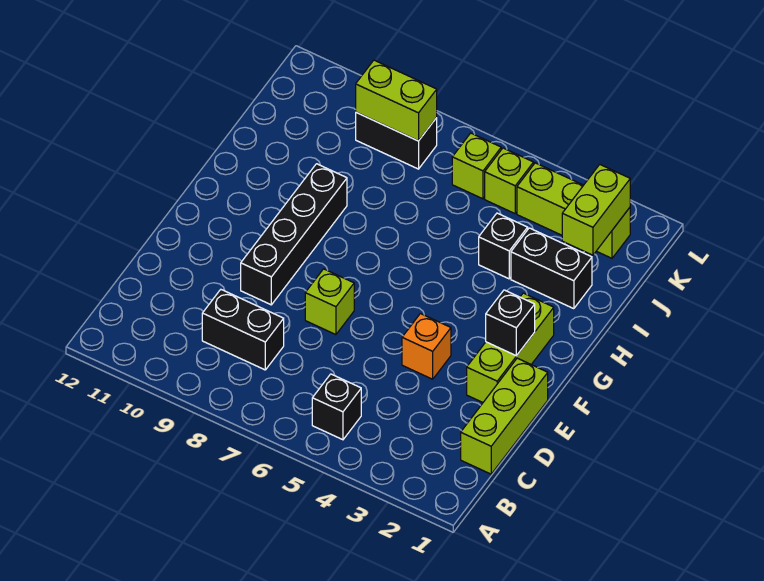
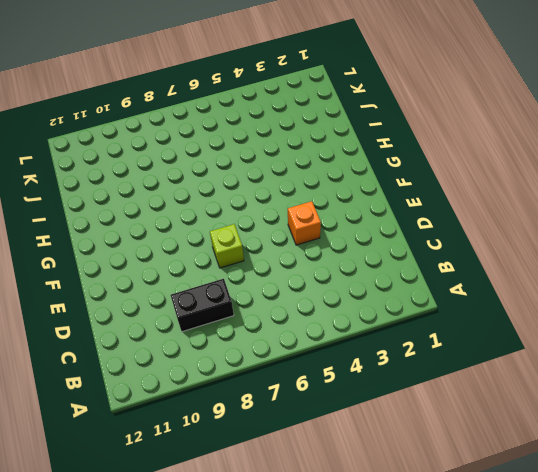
none -> black brick B5 level 1
none -> lime brick C1:E1 level 1
none -> lime brick E2:G2 level 1

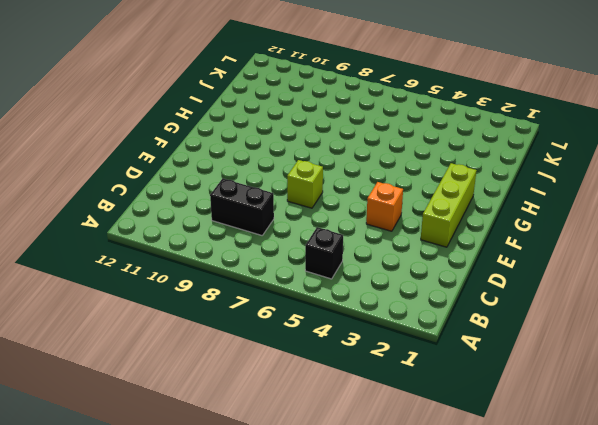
none -> lime brick C1:E1 level 1
none -> black brick E9:H9 level 1
none -> black brick I2:I3 level 1

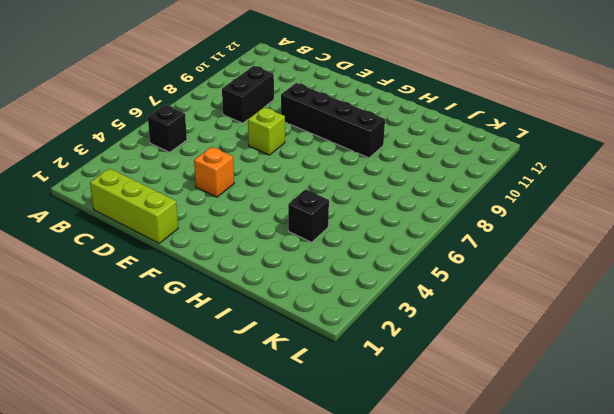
none -> lime brick E2:G2 level 1
none -> black brick I2:I3 level 1
none -> lime brick K2:K4 level 1

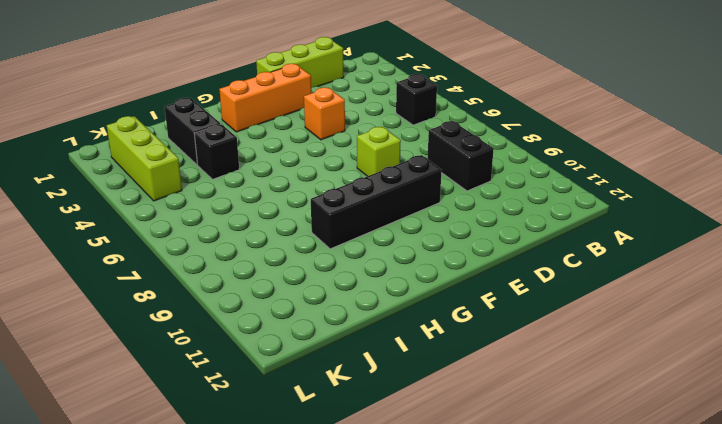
orange brick E2:G2 level 1 -> lime brick E2:G2 level 1
none -> lime brick K5 level 1
none -> lime brick K6 level 1
none -> black brick K8:K9 level 1

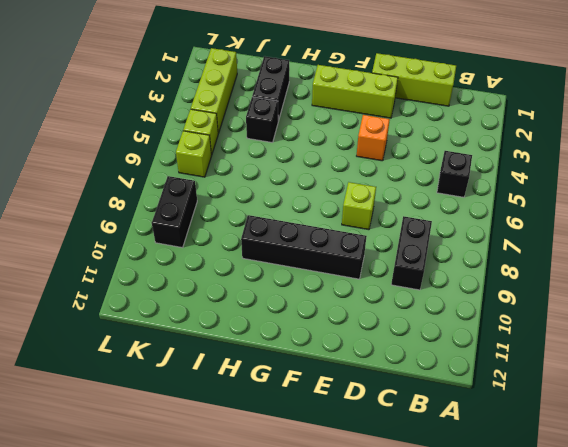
none -> black brick F2 level 2
none -> lime brick J2:K2 level 2
none -> lime brick K8:K9 level 2

